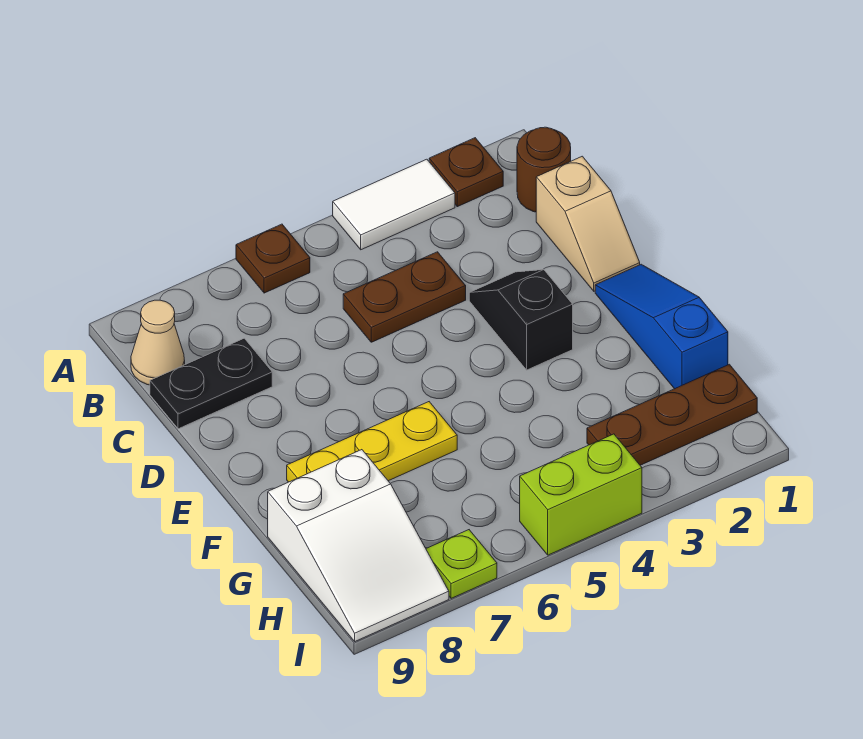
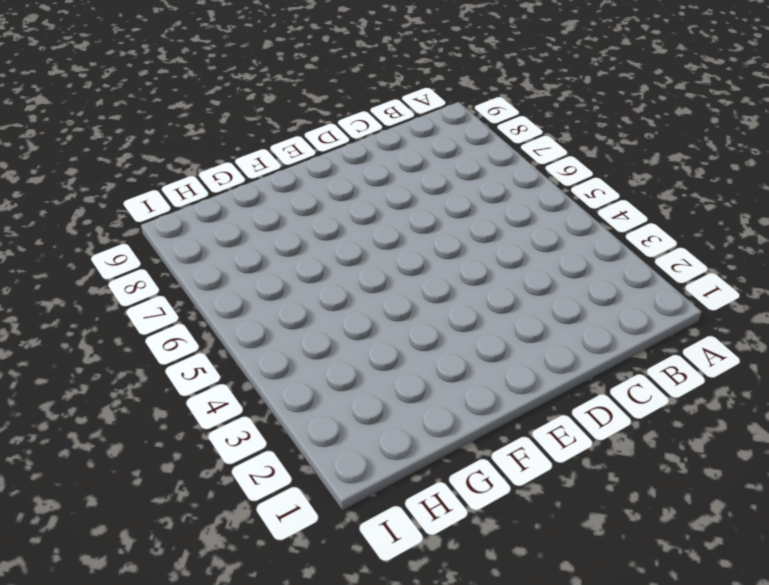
none -> brown plate A2 level 1
none -> white tile A3:A4 level 1
none -> brown plate A6 level 1

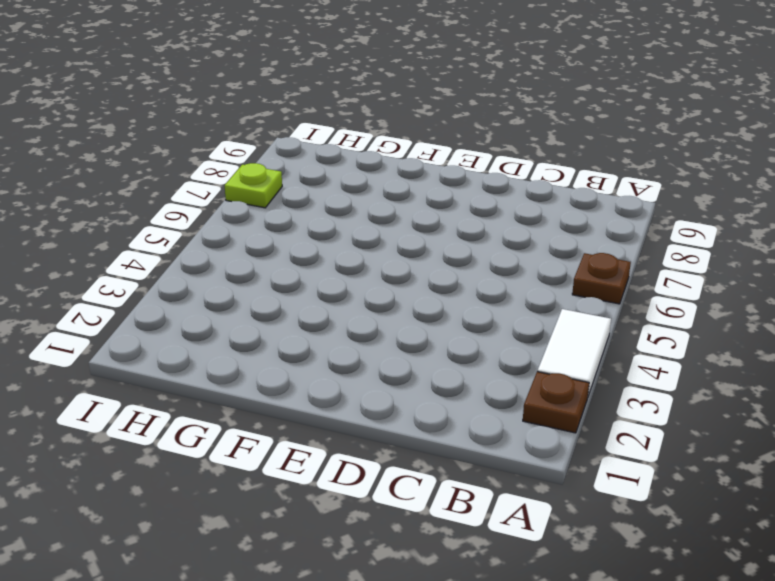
none -> brown round brick B1 level 1
none -> tan cone B9 level 1
none -> tan slope C1:D1 level 1 top C

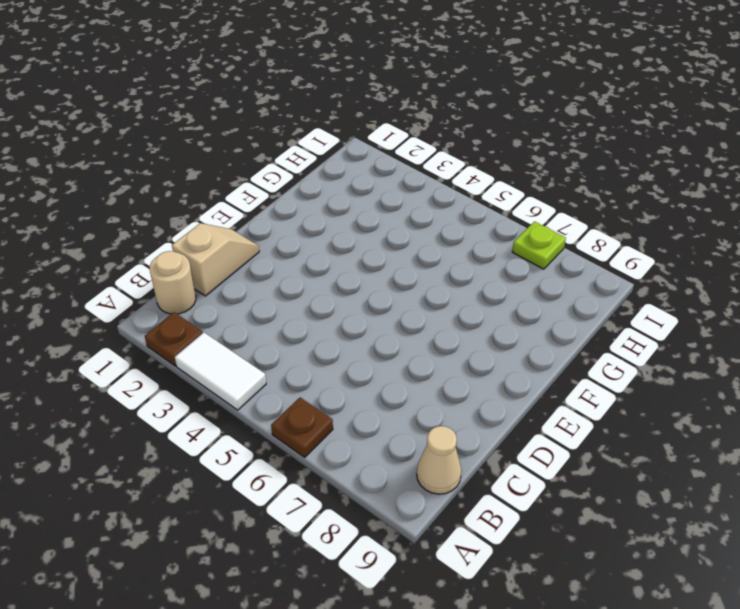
tan round brick B1 level 1 -> brown round brick B1 level 1
none -> brown plate C4:C5 level 1
none -> black plate C8:C9 level 1
none -> black slope D3:E3 level 1 top E

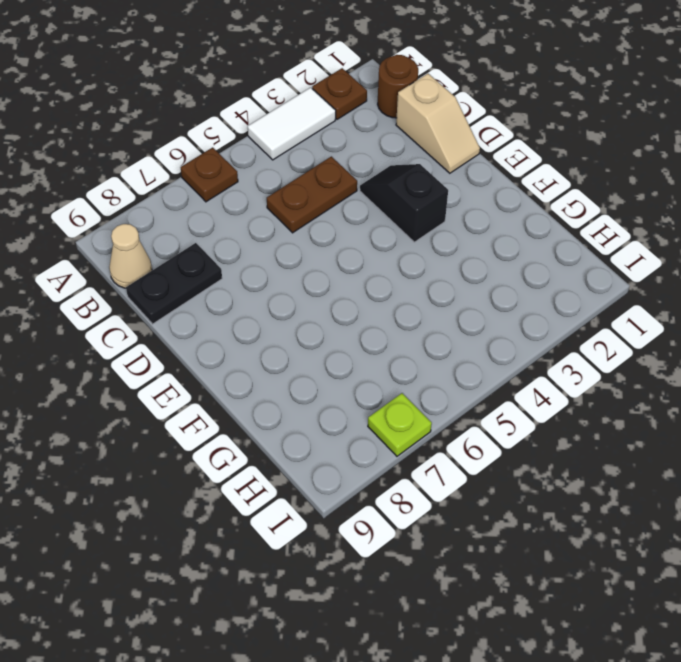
none -> blue slope E1:G1 level 1 top G
none -> yellow plate F6:F8 level 1
none -> white slope G8:I9 level 1 top G

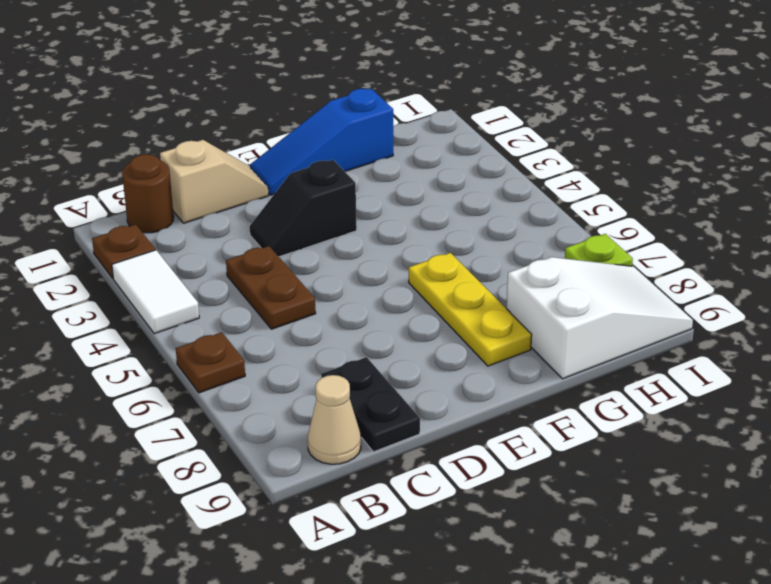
none -> brown plate H1:H3 level 1
none -> lime brick I4:I5 level 1

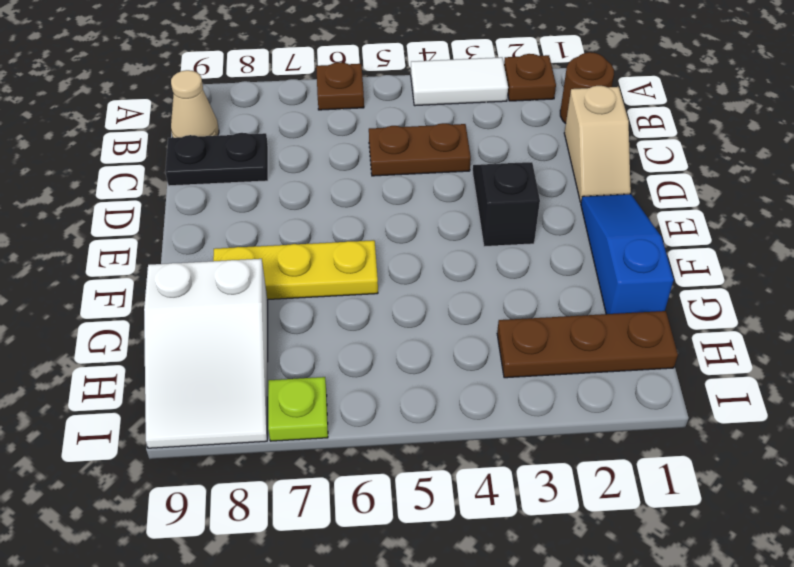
none -> lime brick I4:I5 level 1

